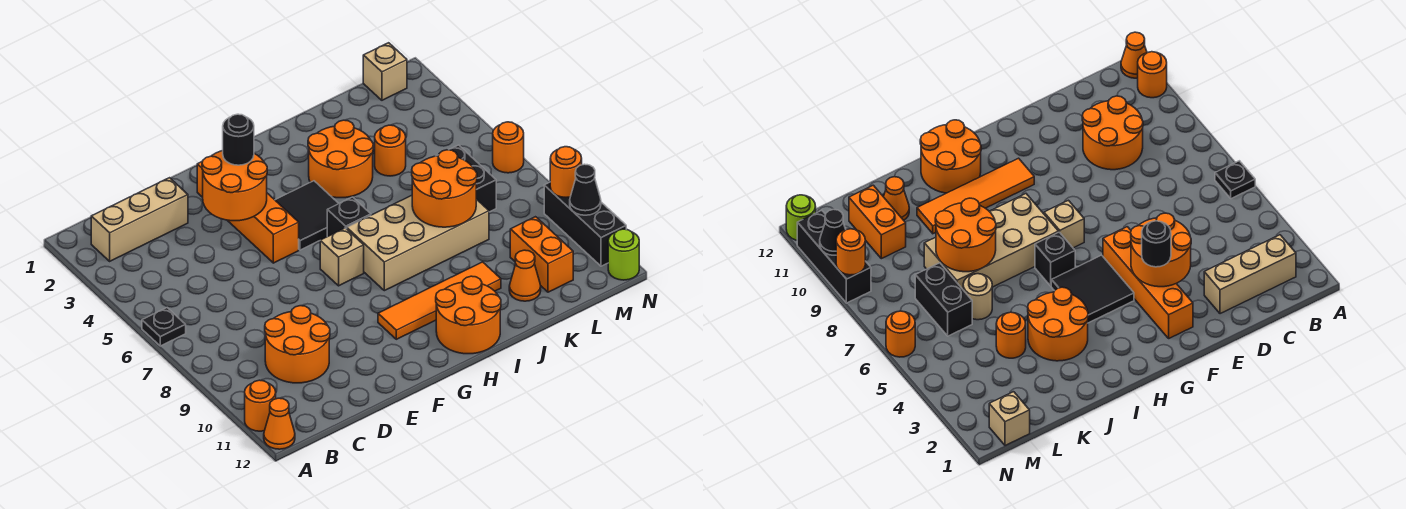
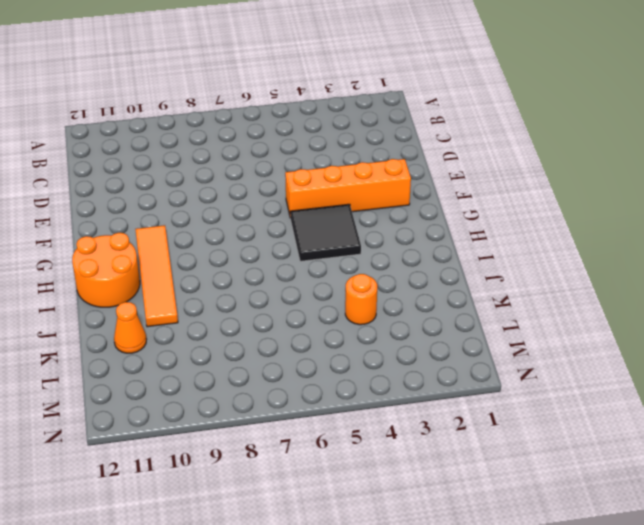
none -> black plate A6 level 1
none -> orange round brick A11 level 1
none -> orange cone A12 level 1

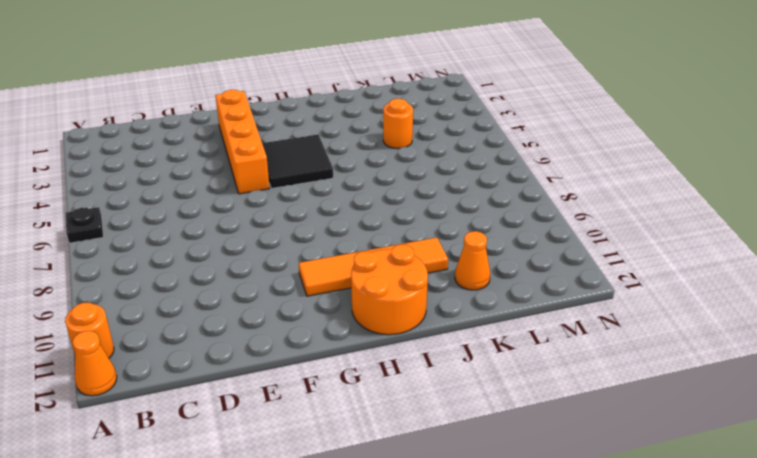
none -> tan brick B2:D2 level 1
none -> orange round brick C9:D10 level 1
none -> tan brick G7 level 1

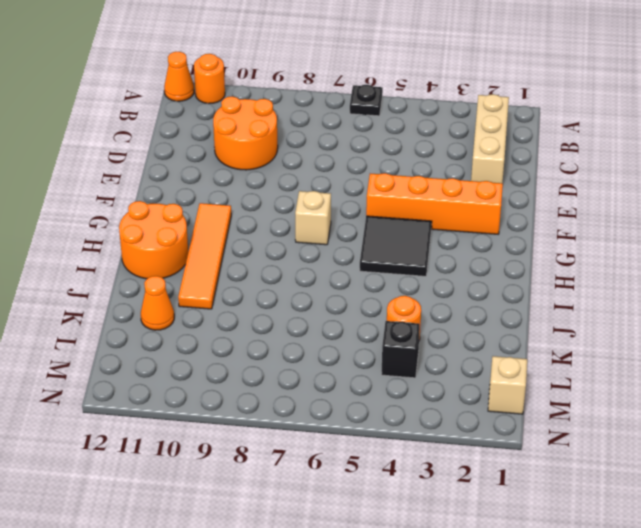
black brick L4 level 1 -> black brick H6 level 1
none -> tan brick H7:K8 level 1
none -> orange round brick I3:J4 level 1
none -> tan round brick K6 level 1

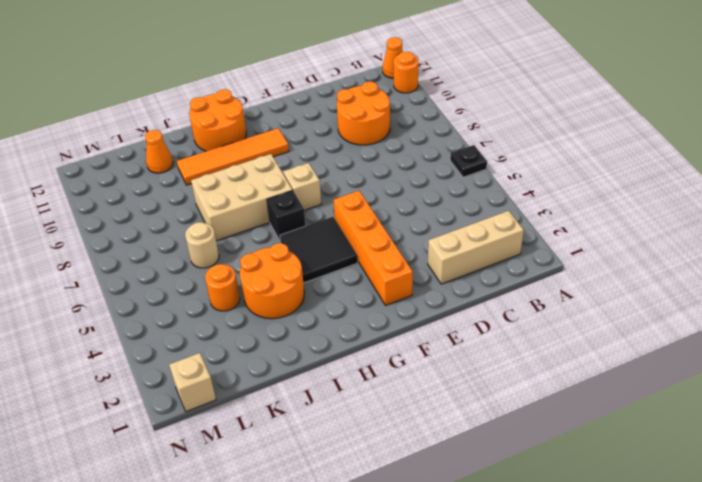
tan brick H7:J8 level 1 -> tan brick H7:K8 level 1
none -> black brick L6:L7 level 1
none -> orange brick L10:L11 level 1
none -> orange round brick N6 level 1

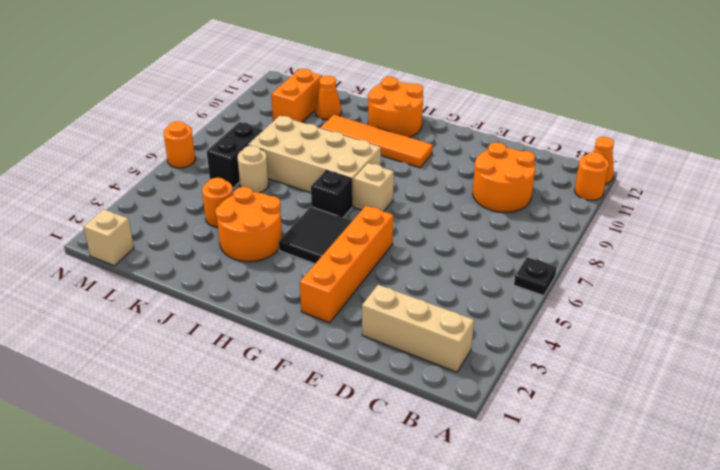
none -> black brick N9:N11 level 1
none -> lime round brick N12 level 1
none -> orange round brick E3:F4 level 2

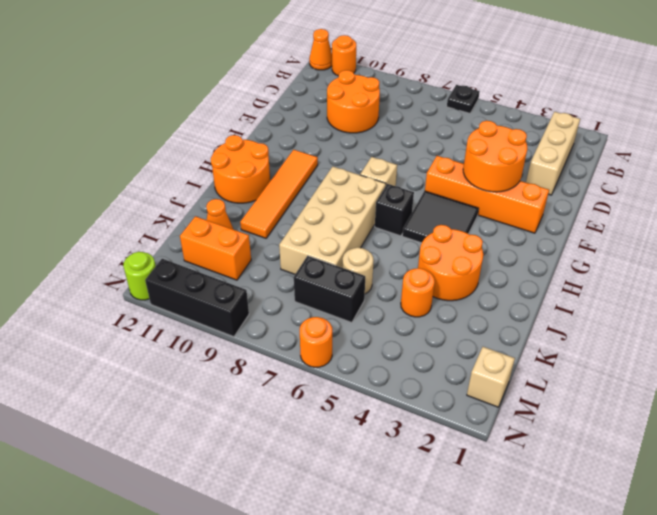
none -> orange round brick J7:K8 level 2
none -> orange round brick N9 level 2
none -> black cone N10 level 2

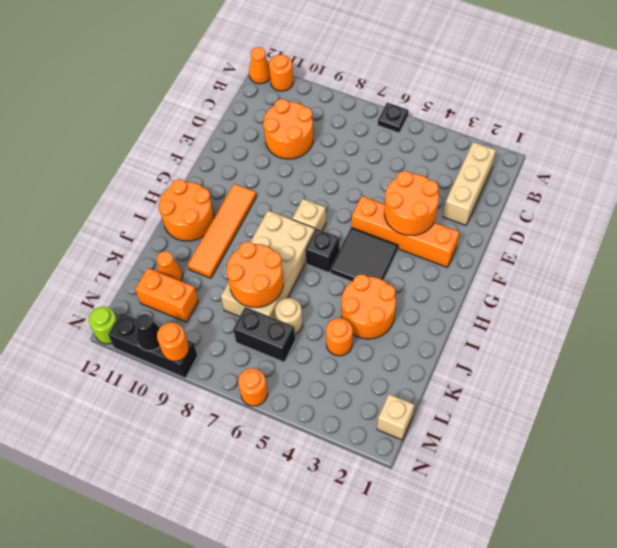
none -> black round brick F3 level 3

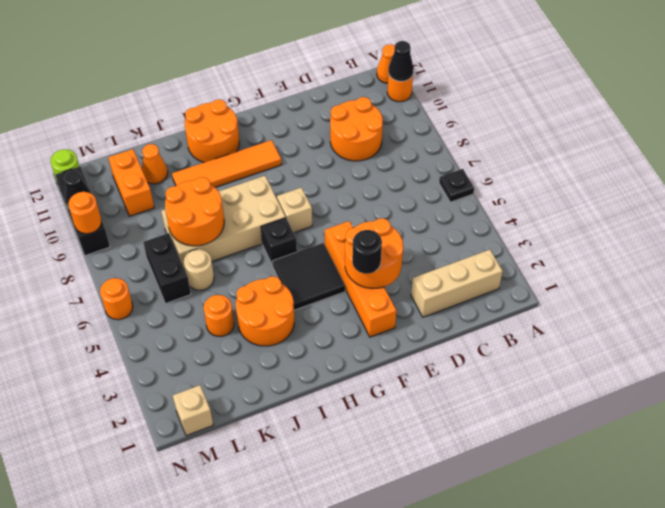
black cone A11 level 2 -> none

